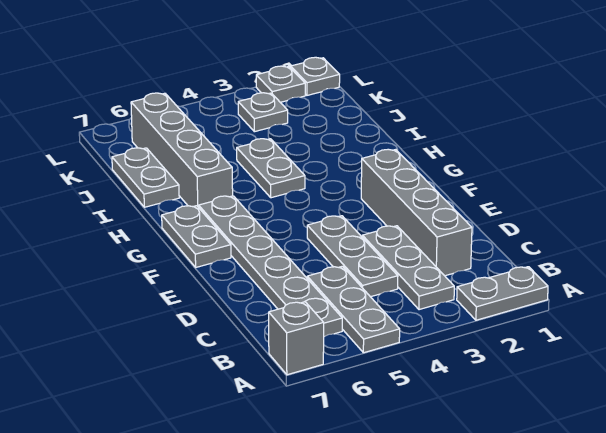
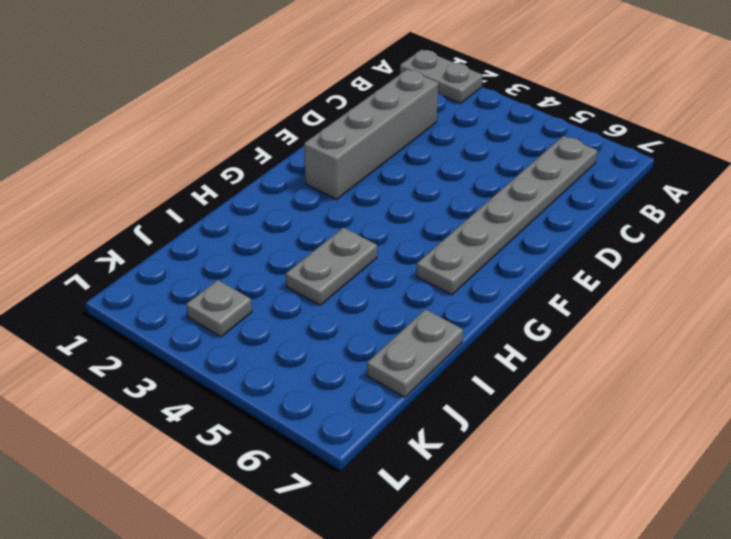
none -> grey plate A5:C5 level 1
none -> grey brick A7 level 1
none -> grey plate B3:D3 level 1

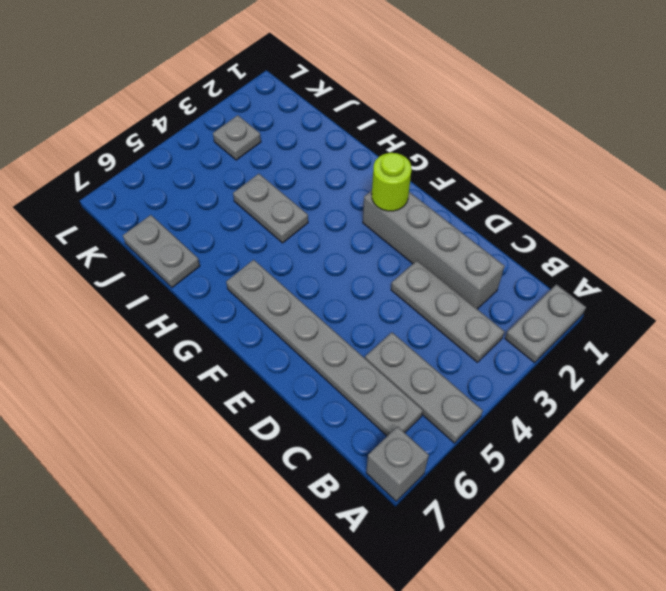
lime round brick F2 level 2 -> none
none -> grey plate C4:E4 level 1
none -> grey plate F7:G7 level 1
none -> grey brick H6:K6 level 1

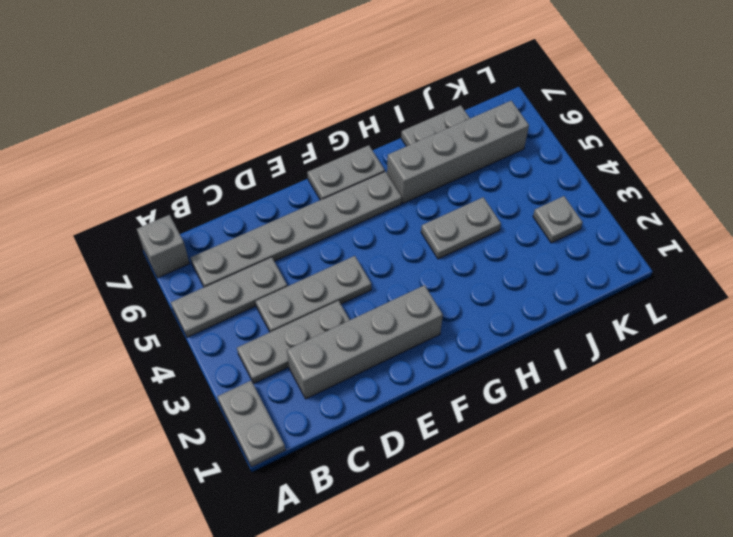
none -> grey plate L1 level 1
none -> grey plate L2 level 1

